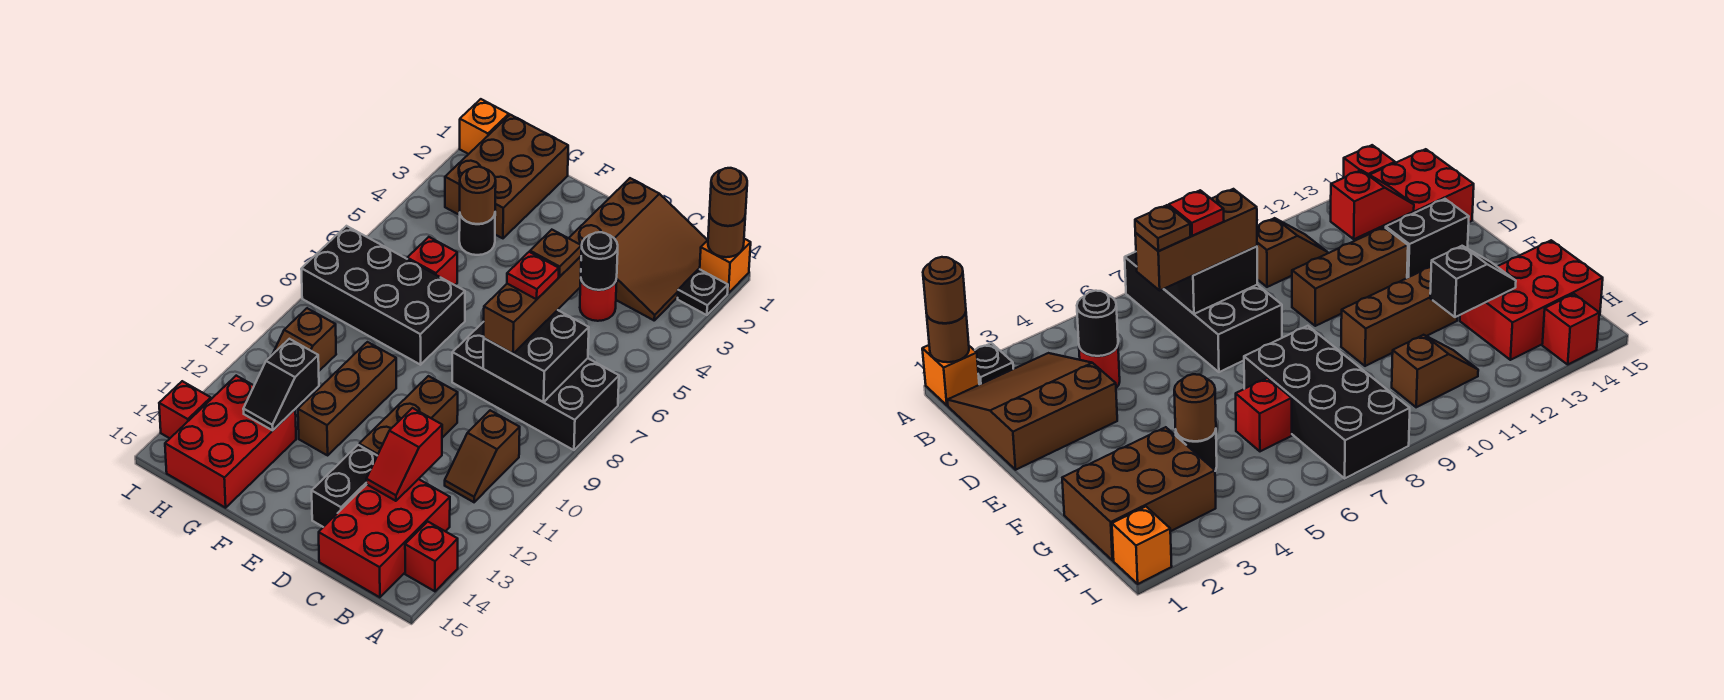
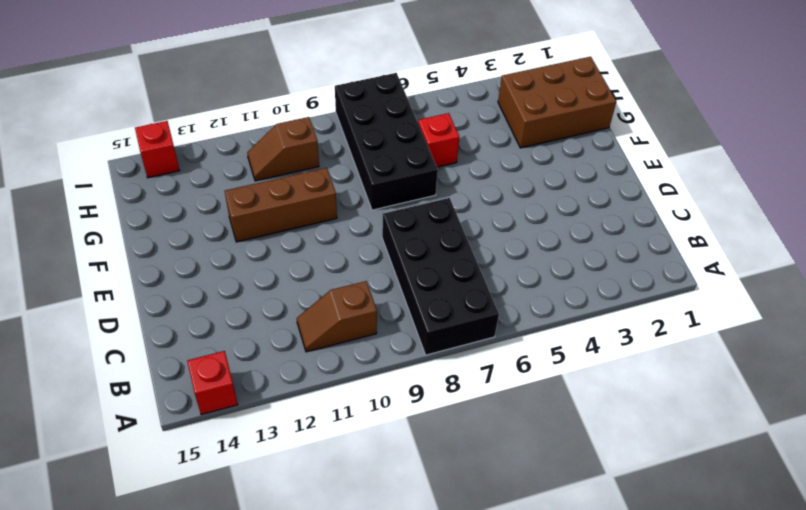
none -> orange brick A1 level 1
none -> black plate A2 level 1
none -> brown slope B1:D3 level 1 top D

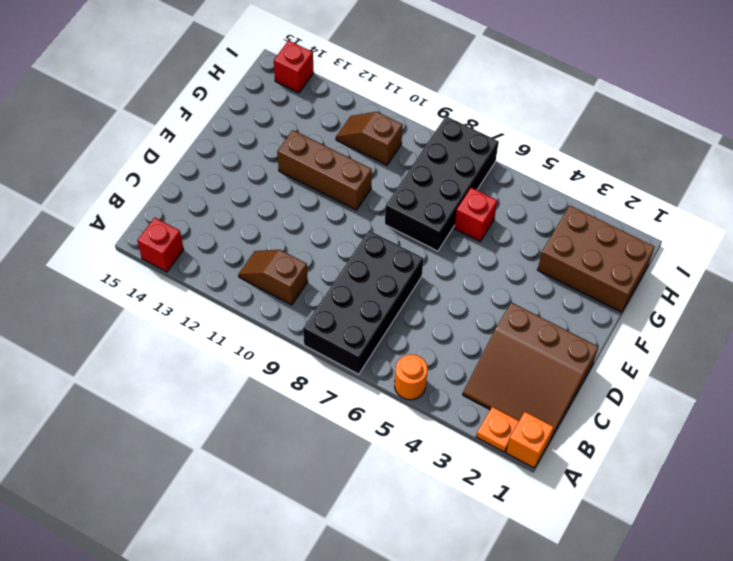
orange plate A2 level 1 -> black plate A2 level 1
orange round brick A5 level 1 -> none
none -> red brick B13:C15 level 1
none -> red round brick C4 level 1
none -> brown brick D10:D12 level 1

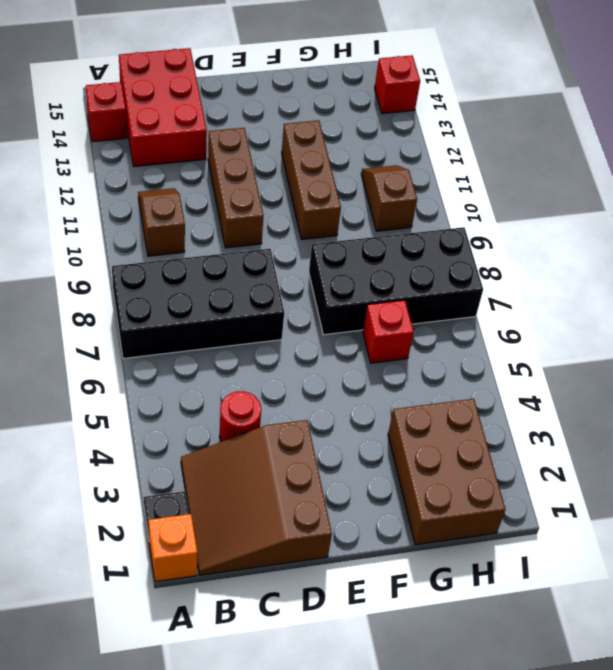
none -> black brick D13:D14 level 1
none -> black round brick G4 level 1
none -> red brick G13:H15 level 1

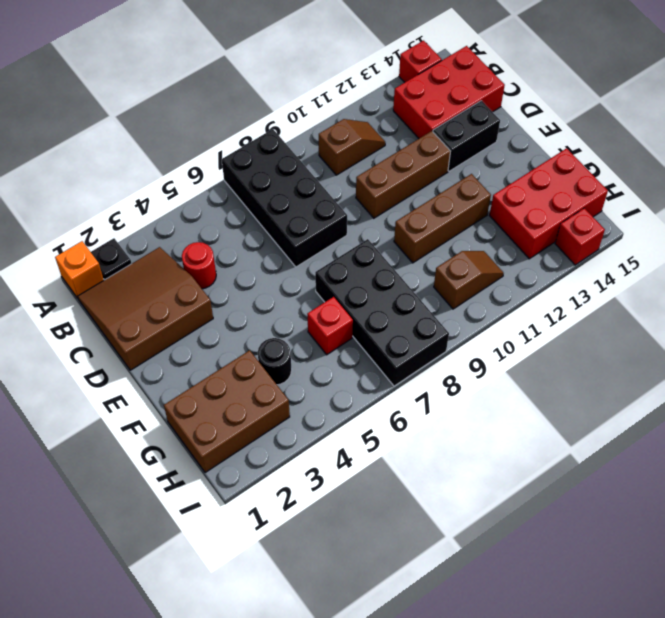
none -> orange brick I1 level 1
none -> brown round brick A1 level 2
none -> black brick B7:C8 level 2

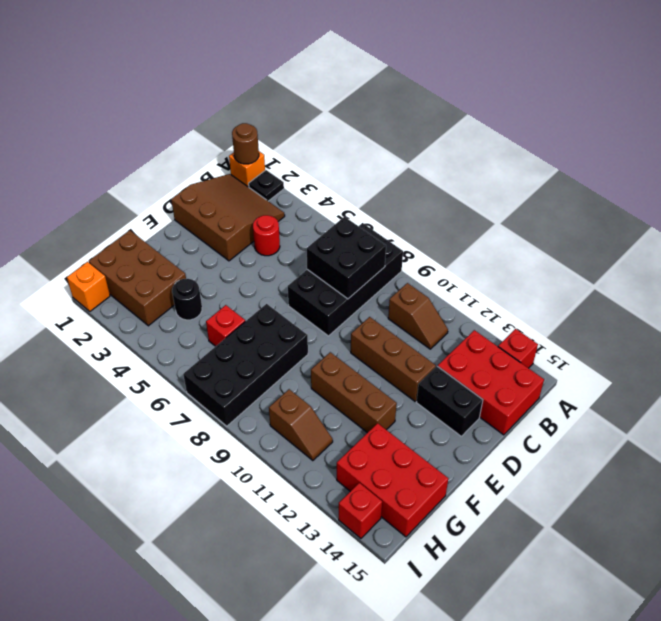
none -> black round brick C4 level 2
none -> red slope C12:C13 level 2 top 12
none -> brown round brick G4 level 2

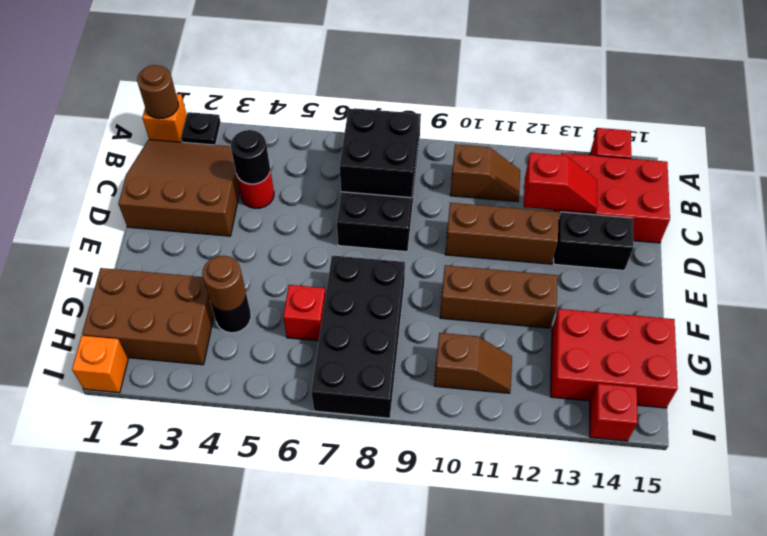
none -> black slope G12:G13 level 2 top 12
none -> brown round brick A1 level 3
none -> brown brick C6:C8 level 3

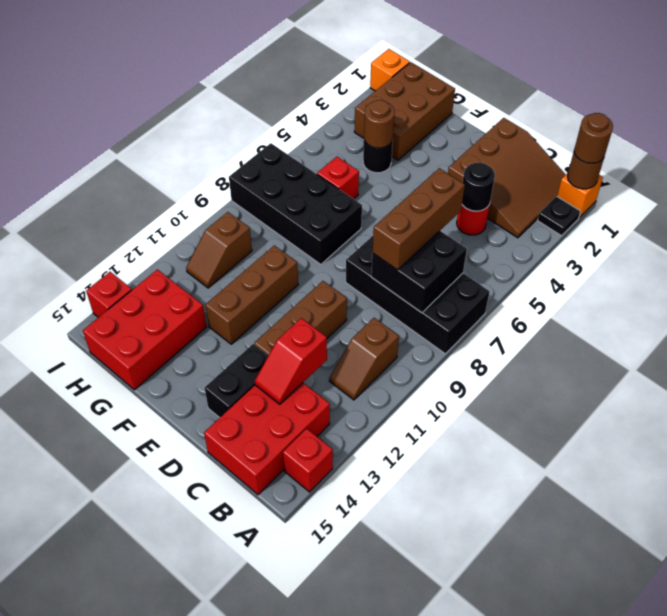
none -> black slope G12:G13 level 2 top 12
none -> brown plate C6 level 4
none -> red plate C7 level 4

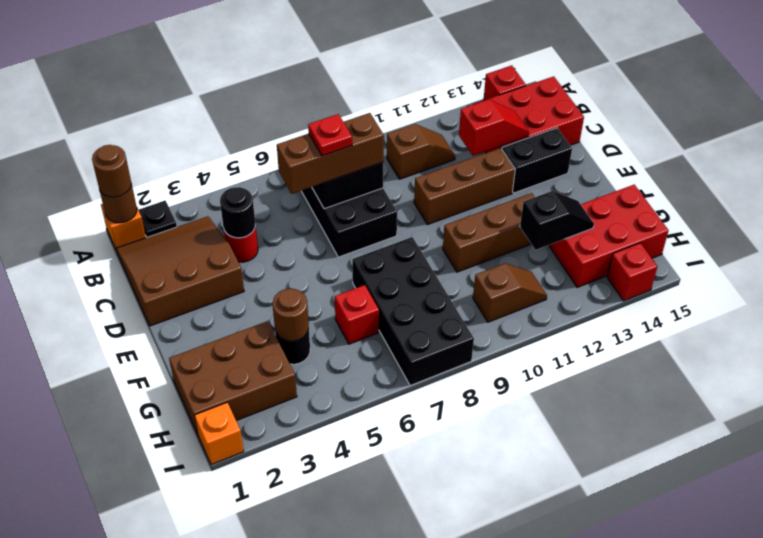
none -> brown plate C6 level 4

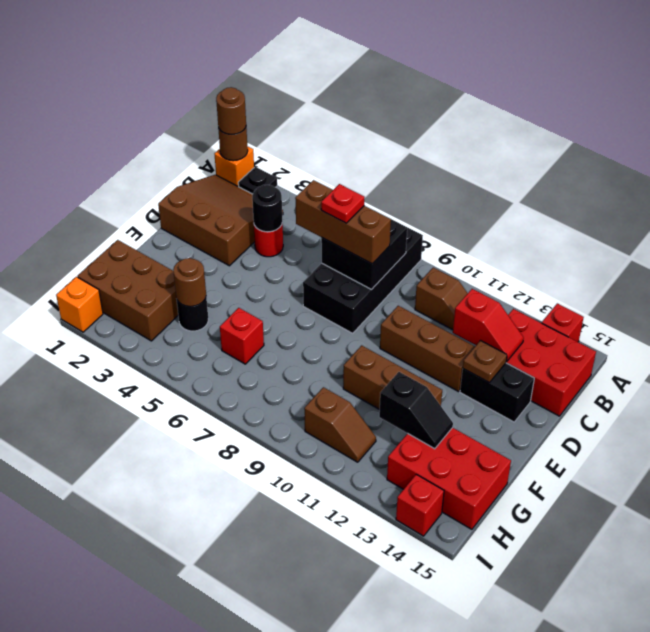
brown plate D13 level 2 -> brown plate C6 level 4
none -> black brick F7:I8 level 1

